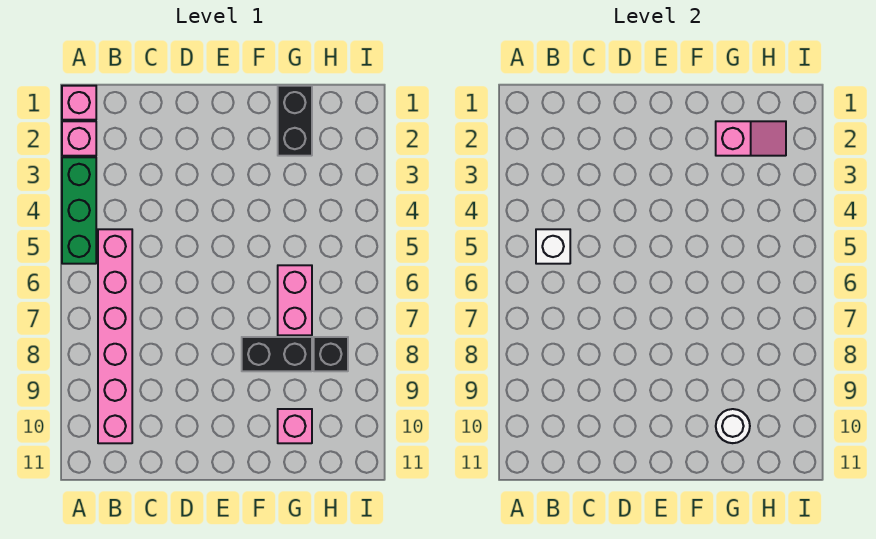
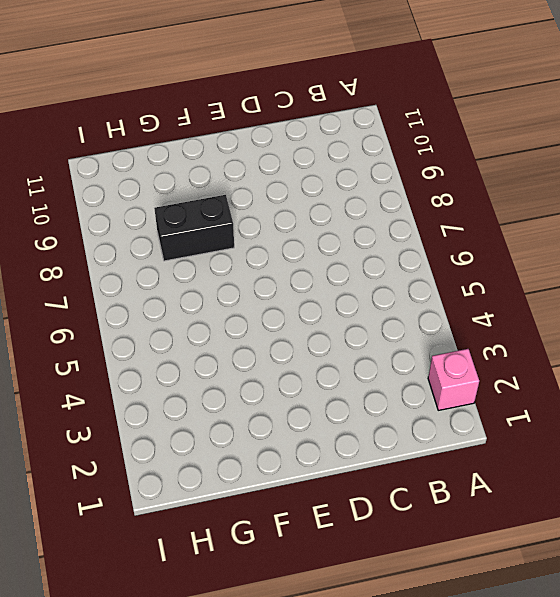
none -> pink brick A1 level 1
none -> green brick A3:A5 level 1
none -> pink brick B5:B10 level 1

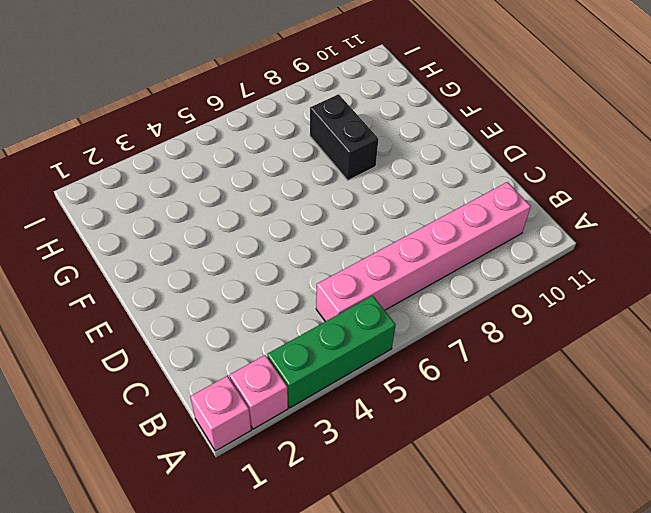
none -> black brick G1:G2 level 1
none -> pink brick G6:G7 level 1
none -> pink brick G10 level 1

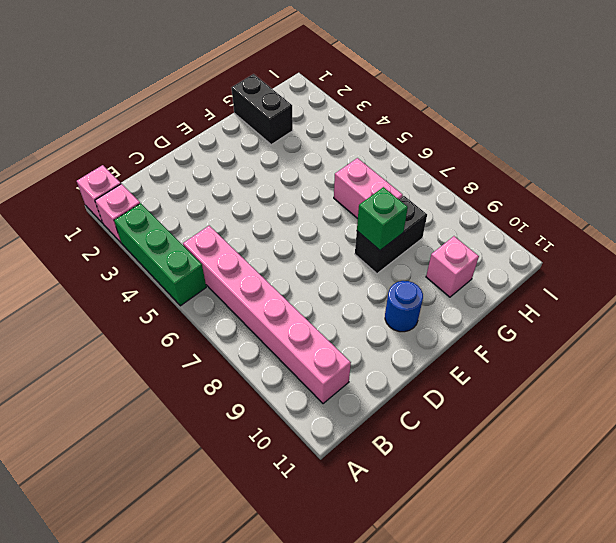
blue round brick E10 level 1 -> none
green brick F8 level 2 -> none
none -> black brick H8 level 1
none -> white brick B5 level 2
none -> pink slope G2:H2 level 2 top G

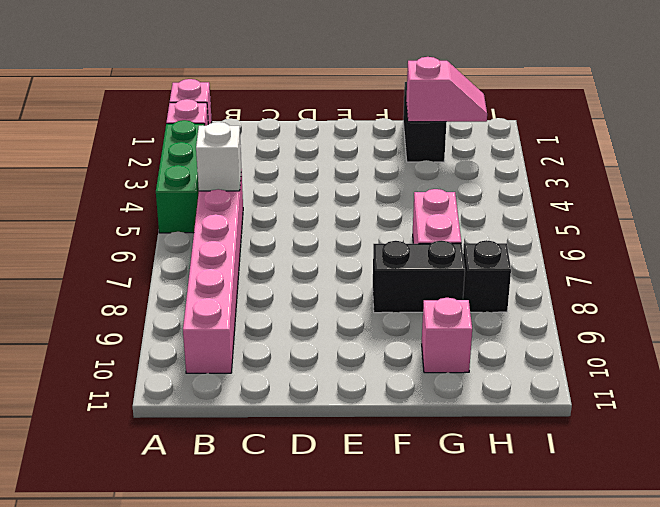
none -> white round brick G10 level 2

